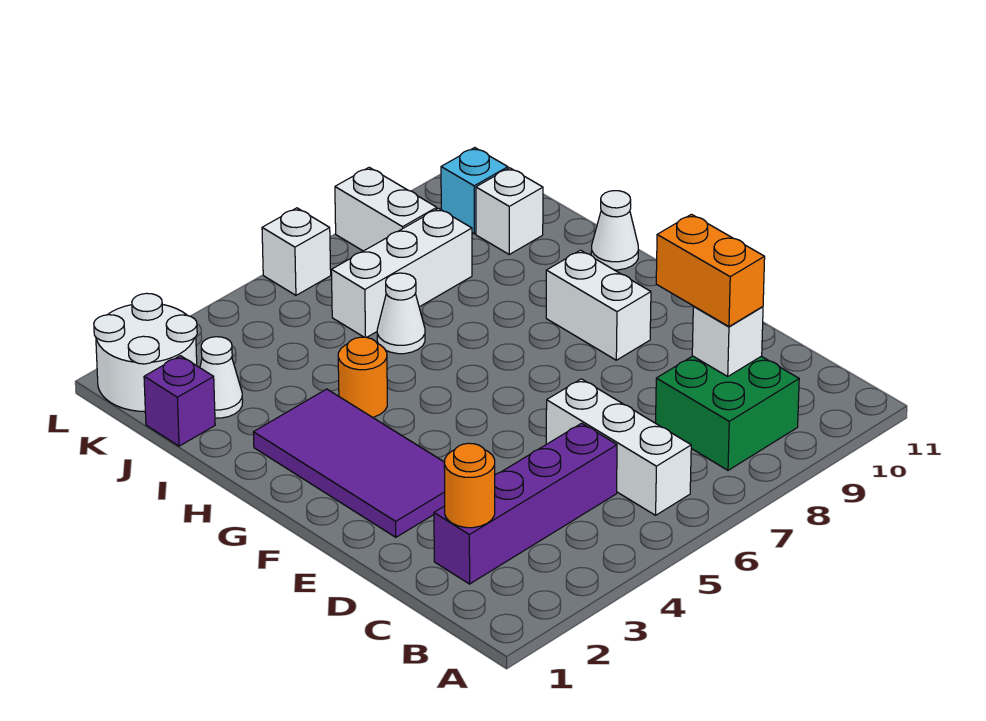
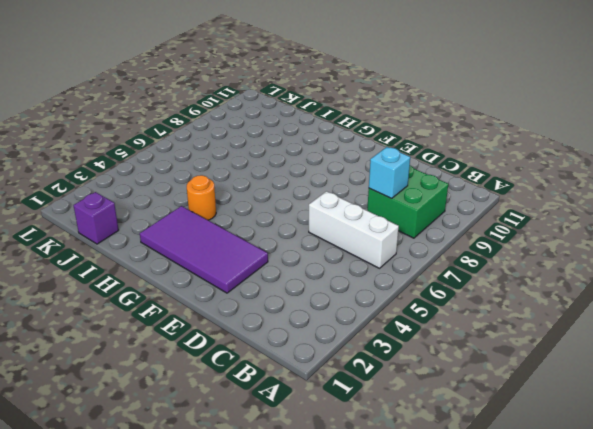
cyan brick C8 level 2 -> cyan brick K10 level 1
none -> purple brick C2:C5 level 1
none -> white brick F9:G9 level 1
none -> white cone H11 level 1

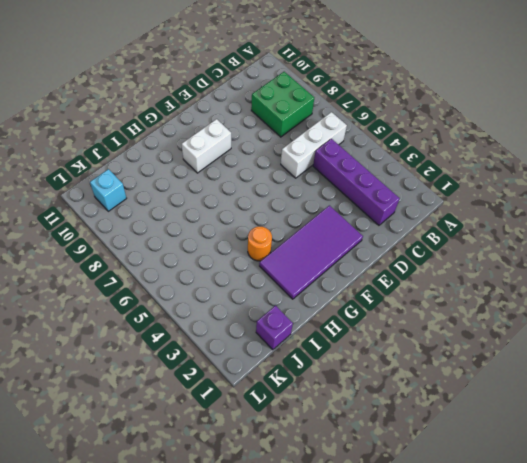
none -> white cone H11 level 1
none -> white cone I6 level 1
none -> white cone J2 level 1

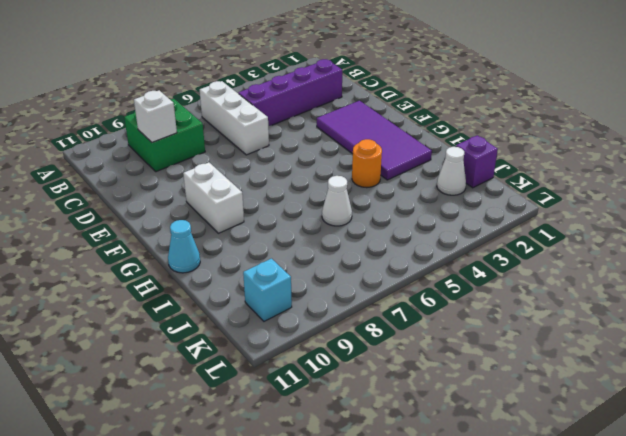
cyan cone H11 level 1 -> white cone H11 level 1
none -> white brick J6:J8 level 1
none -> white brick J10 level 1
none -> white round brick K1:L2 level 1

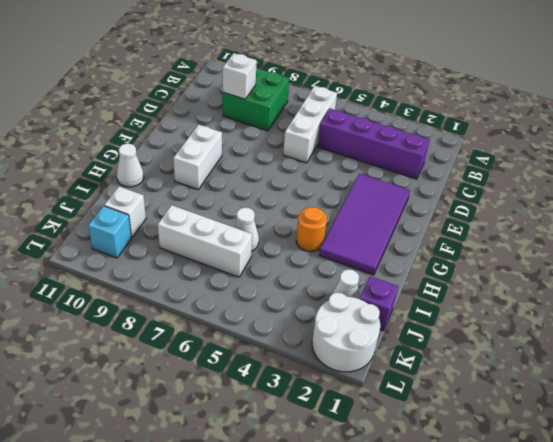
none -> white brick K8:L8 level 1
none -> white brick L6 level 1
none -> orange round brick C2 level 2

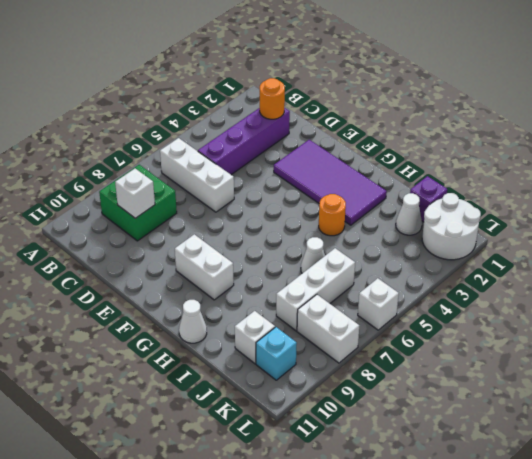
none -> orange brick C9:D9 level 3

